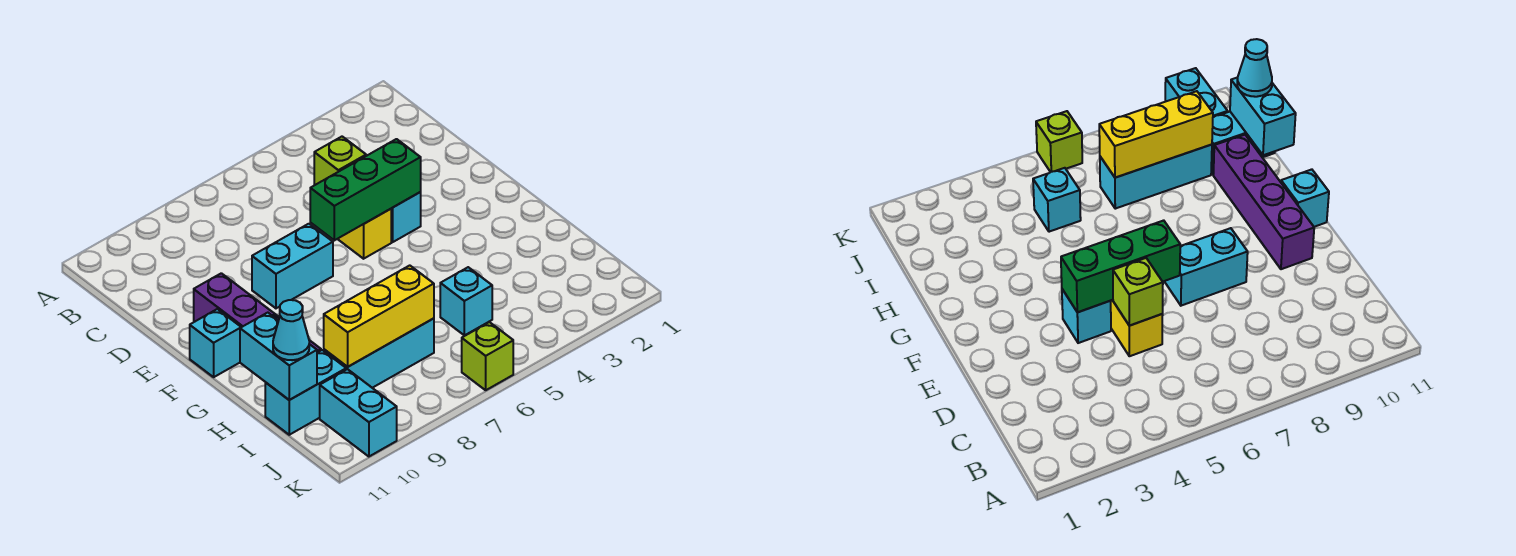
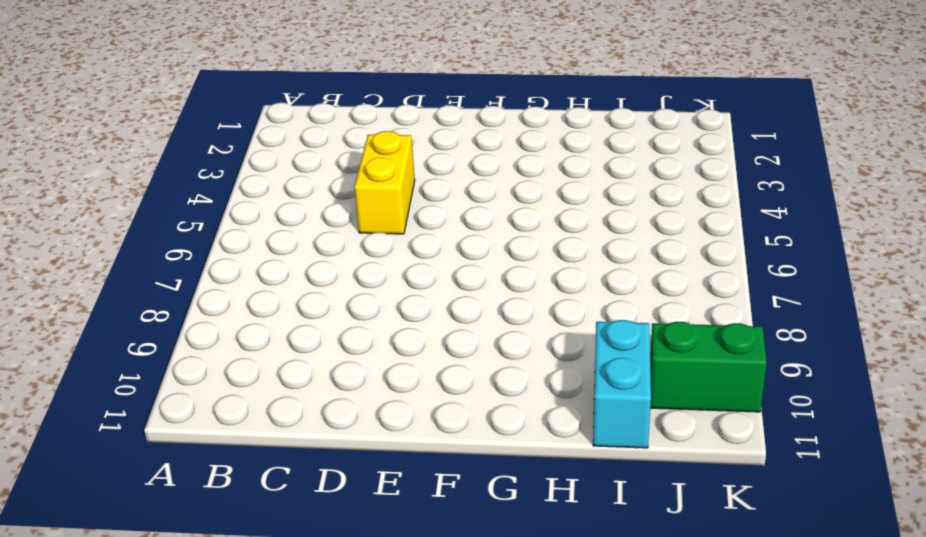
yellow brick D4:D5 level 1 -> yellow brick D5:E5 level 1
green brick J10:K10 level 1 -> cyan brick J10:K10 level 1
none -> cyan brick E4 level 1
none -> cyan brick E7:E8 level 1
none -> purple brick E10:H10 level 1

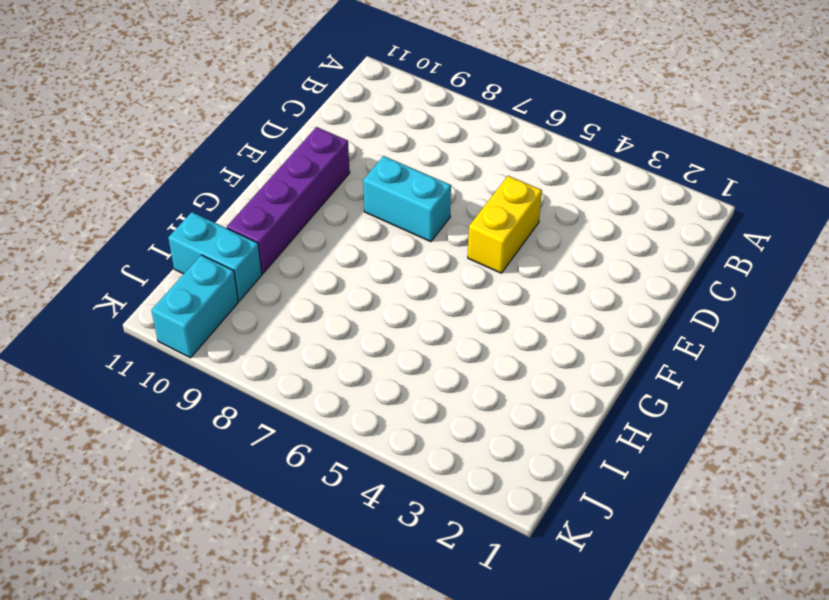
none -> cyan brick E4 level 1
none -> cyan brick F11 level 1
none -> cyan brick I5 level 1

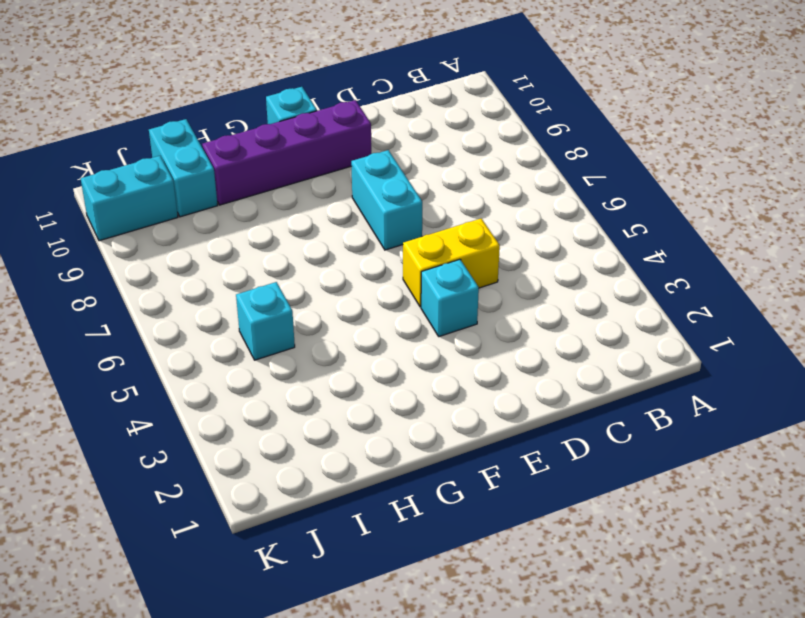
none -> cyan brick I7:I9 level 1
none -> lime brick K6 level 1
none -> lime brick D5 level 2

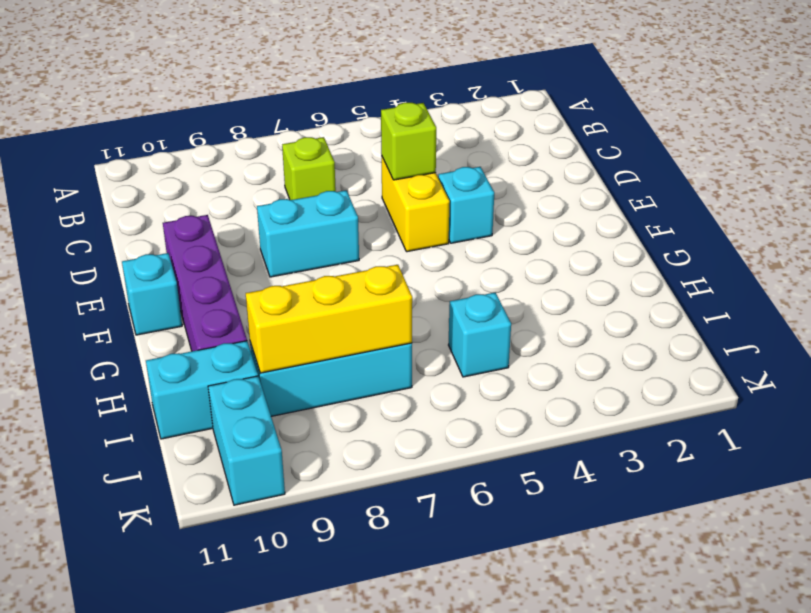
lime brick C7 level 1 -> lime brick K6 level 1
none -> green brick E4:E6 level 2
none -> cyan brick H11:I11 level 2
none -> cyan cone I11 level 3

